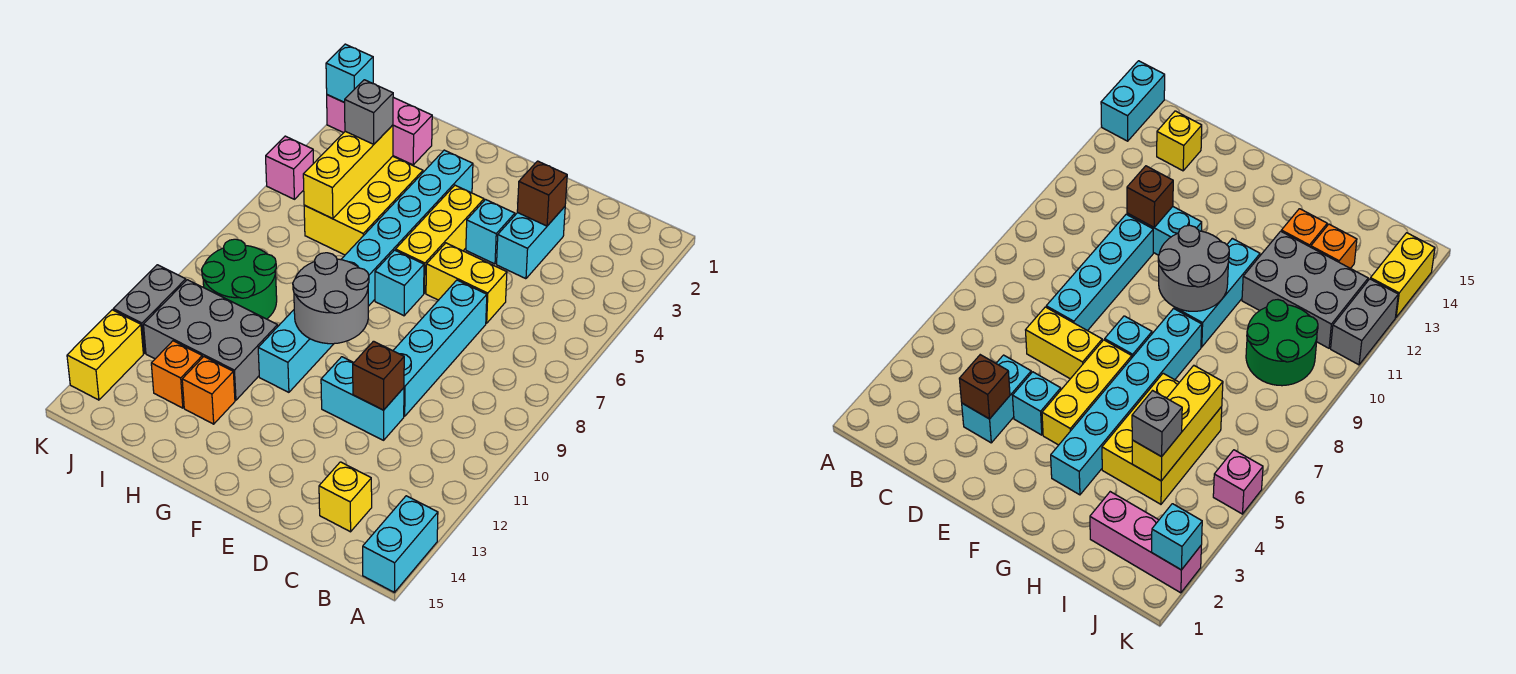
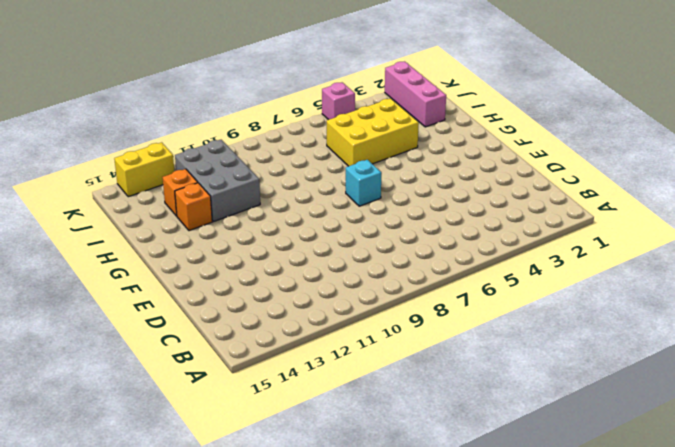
none -> cyan brick A14:A15 level 1
none -> yellow brick C14 level 1
none -> cyan brick D3:D4 level 1

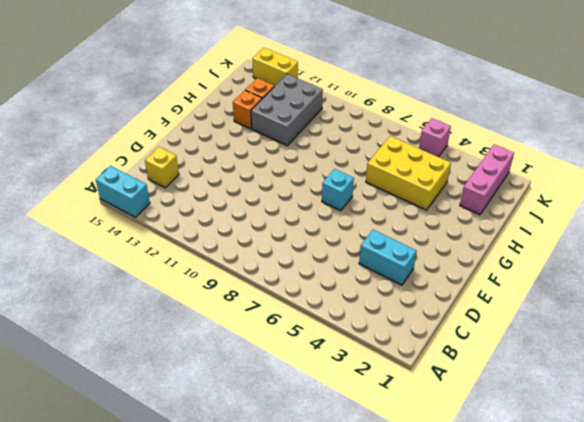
none -> yellow brick D6:E6 level 1
none -> cyan brick D7:D10 level 1
none -> cyan brick D11:E11 level 1

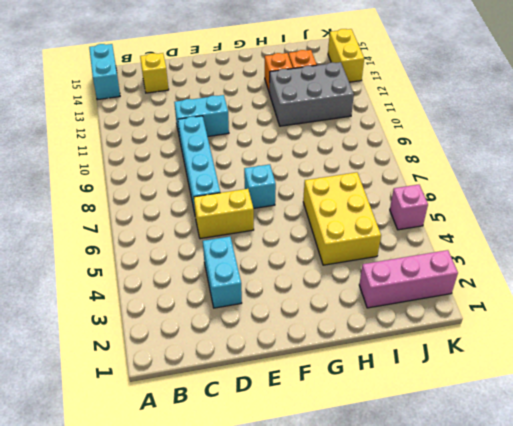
none -> cyan brick E4 level 1
none -> yellow brick F4:F6 level 1
none -> cyan brick G3:G8 level 1

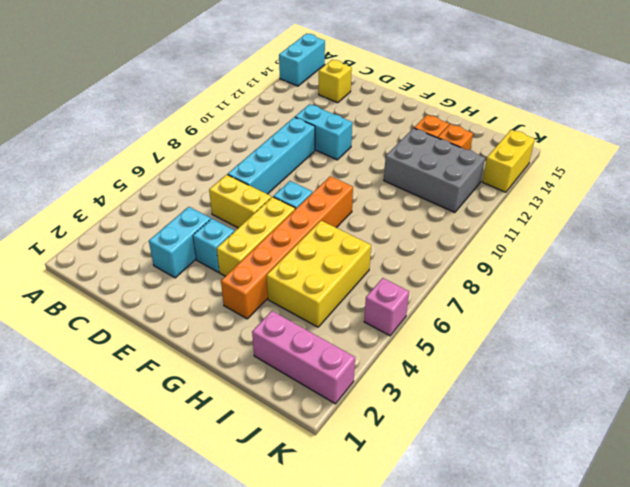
orange brick G3:G8 level 1 -> cyan brick G3:G8 level 1
none -> cyan brick G9:G11 level 1
none -> green round brick I9:J10 level 1
none -> grey brick K11:K12 level 1

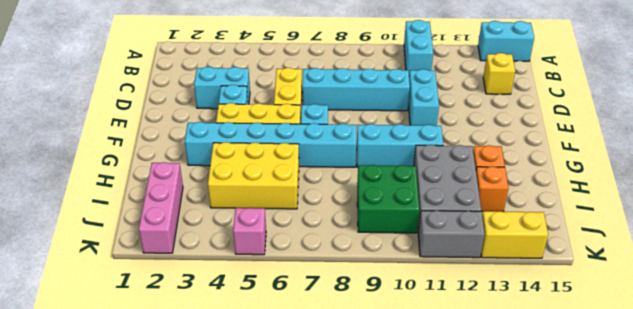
cyan brick A11:B11 level 1 -> none
green brick I9:J10 level 1 -> green round brick I9:J10 level 1
none -> brown brick D3 level 2
none -> brown brick D11 level 2
none -> grey round brick F9:G10 level 2

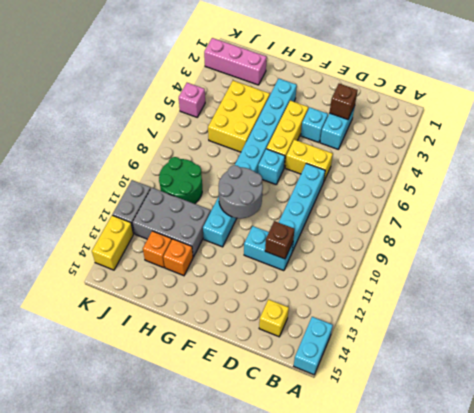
none -> yellow brick I4:I6 level 2
none -> cyan brick K2 level 2
none -> grey brick I4 level 3

